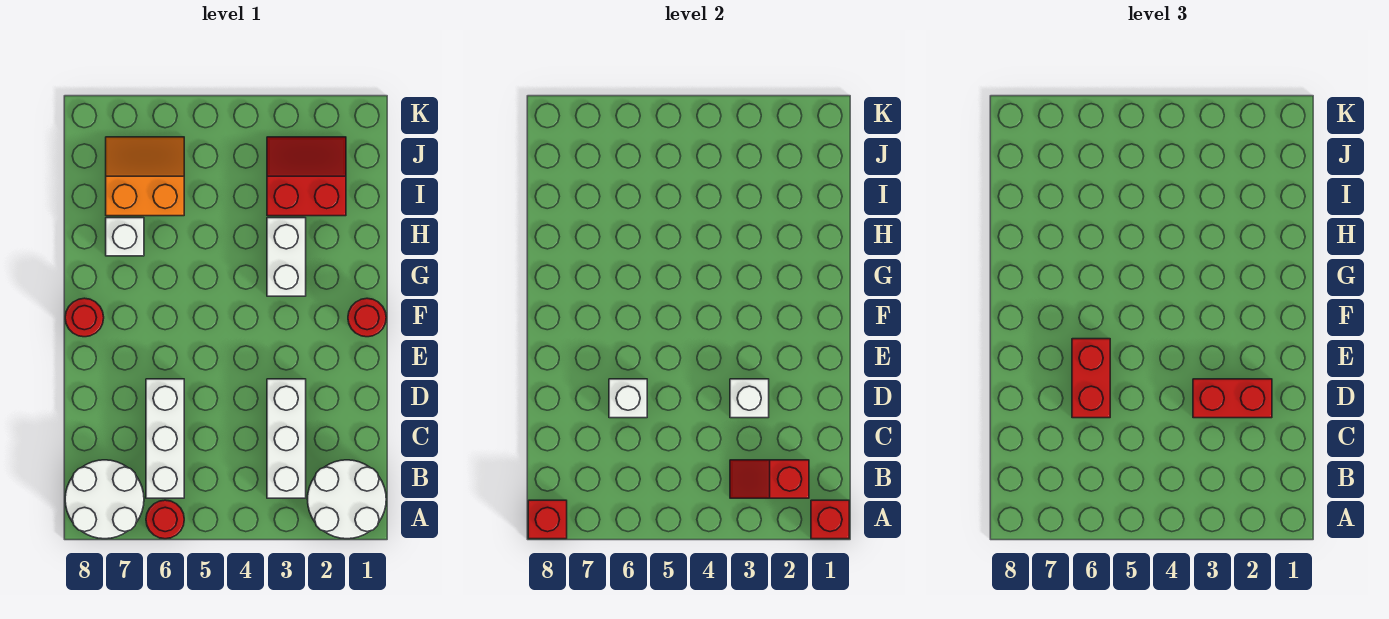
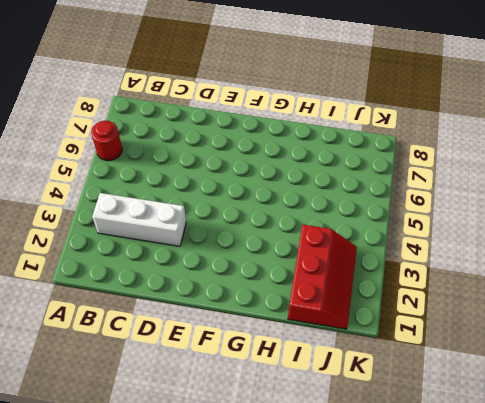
red slope I1:J3 level 1 top I -> red slope I2:J3 level 1 top I
none -> white round brick A1:B2 level 1
none -> white round brick A7:B8 level 1
none -> white brick B6:D6 level 1

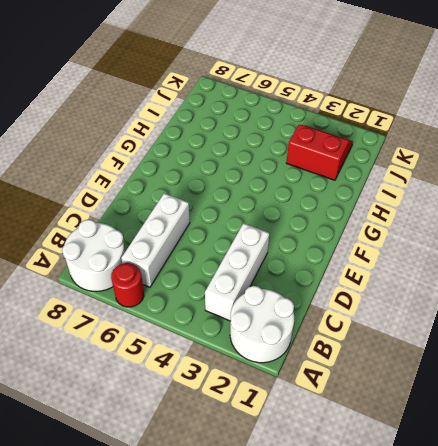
none -> red round brick F1 level 1
none -> red round brick F8 level 1
none -> white brick G3:H3 level 1

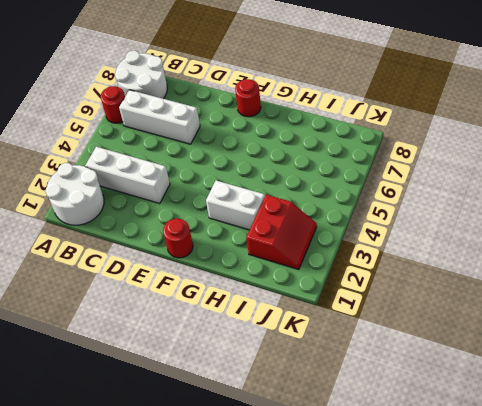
none -> white brick H7 level 1
none -> orange slope I6:J7 level 1 top I
none -> red brick A1 level 2

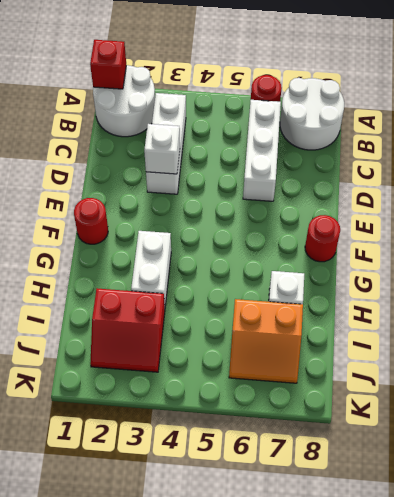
none -> red brick A8 level 2
none -> red slope B2:B3 level 2 top 2
none -> white brick D6 level 2

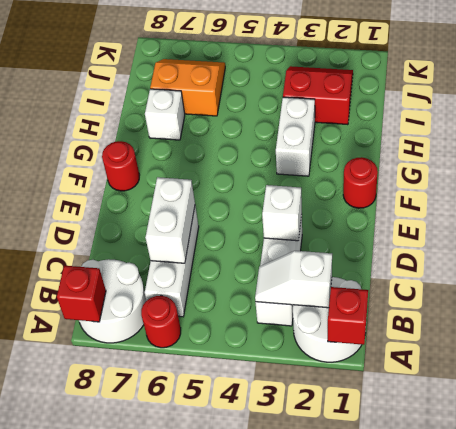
white slope B2:B3 level 2 top 2 -> red slope B2:B3 level 2 top 2
white brick C6:D6 level 2 -> white brick D6 level 2
none -> red brick D2:D3 level 3
none -> red brick D6:E6 level 3

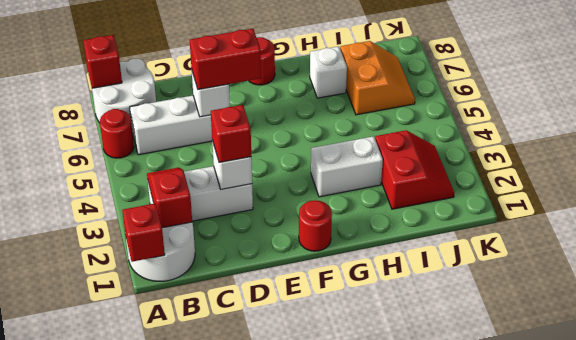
red brick D3 level 3 -> red brick D2:D3 level 3

